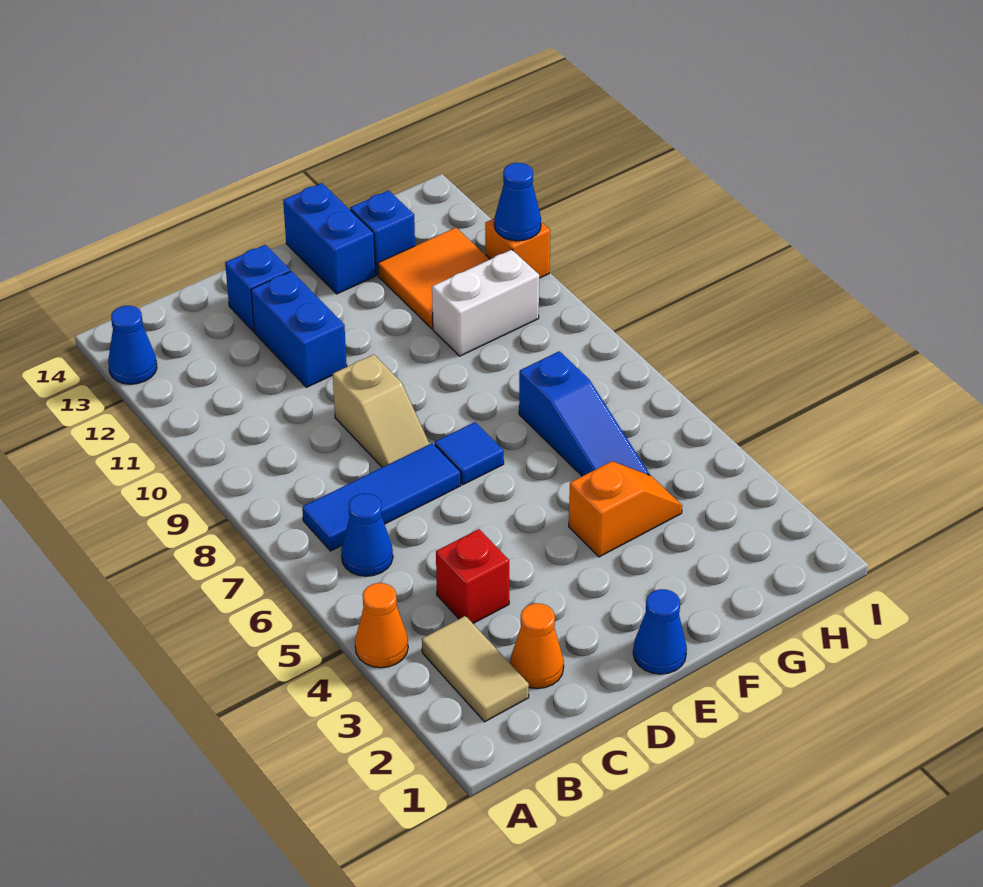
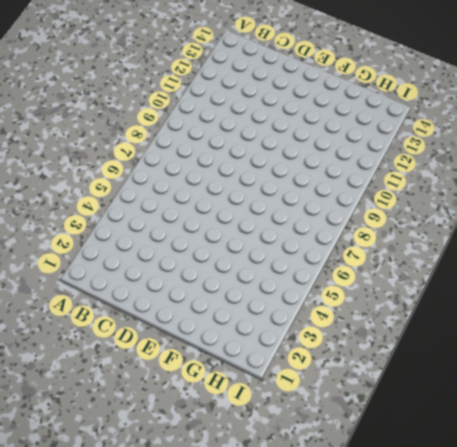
none -> orange cone A4 level 1
none -> blue cone A13 level 1
none -> tan tile B2:B3 level 1

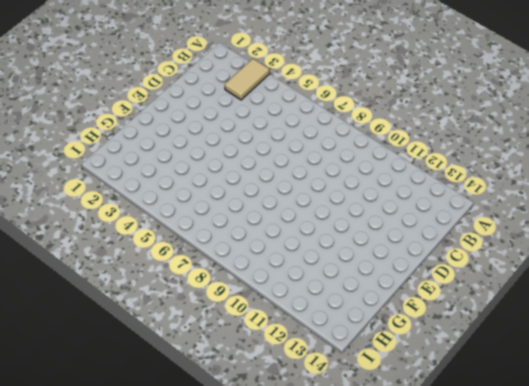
tan tile A3:B3 level 1 -> tan tile B2:B3 level 1
none -> orange cone A4 level 1
none -> blue cone A13 level 1
none -> blue cone B6 level 1

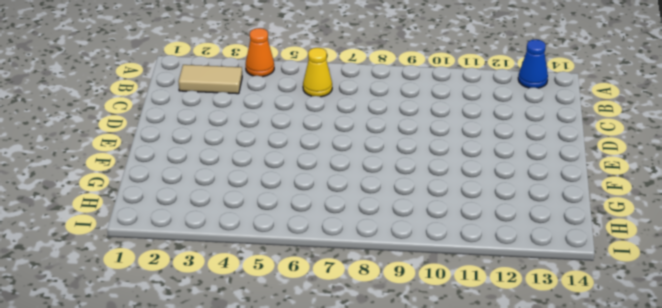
yellow cone B6 level 1 -> blue cone B6 level 1
none -> blue tile B7:D7 level 1
none -> orange cone C2 level 1
none -> red brick C4 level 1

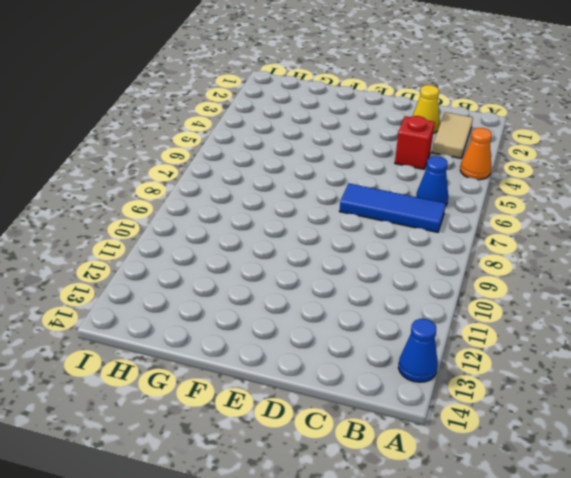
yellow cone C2 level 1 -> orange cone C2 level 1
none -> tan slope D8:D9 level 1 top 9
none -> blue brick D11:D12 level 1
none -> blue brick D13 level 1

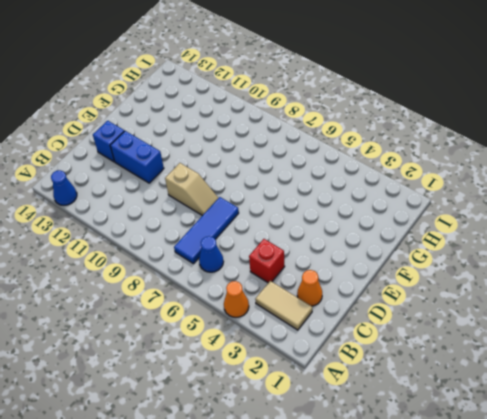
none -> blue cone E1 level 1
none -> blue tile E7 level 1
none -> orange slope F4:G4 level 1 top F

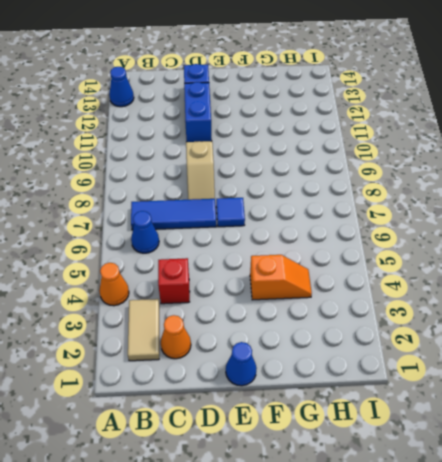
none -> blue brick F13:F14 level 1
none -> blue slope G5:G7 level 1 top 7
none -> white brick G10:H10 level 1

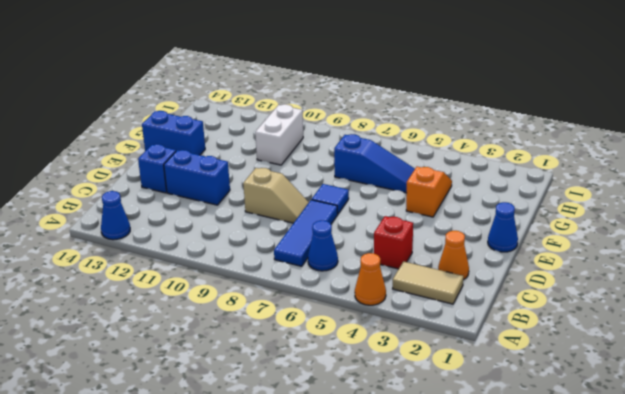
none -> orange tile G11:H12 level 1
none -> blue brick G13 level 1
none -> orange brick I11 level 1

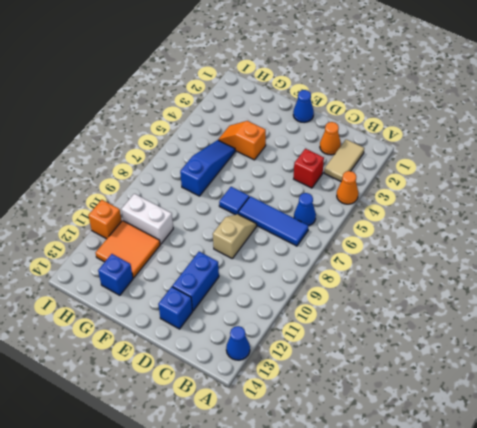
none -> blue brick F13:F14 level 1
none -> blue cone I11 level 2

